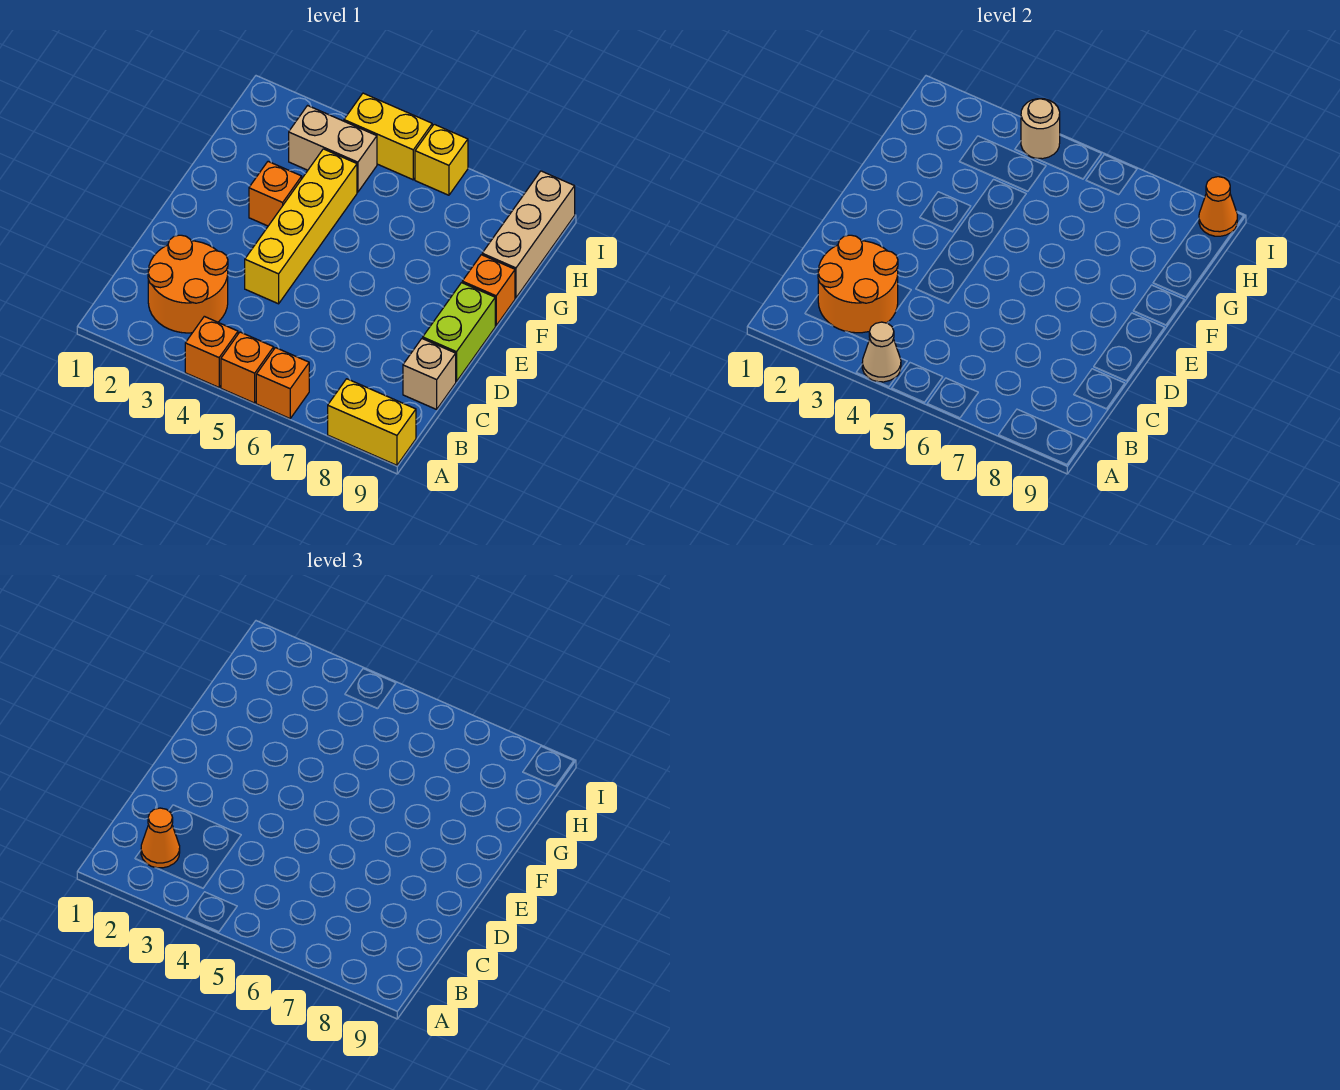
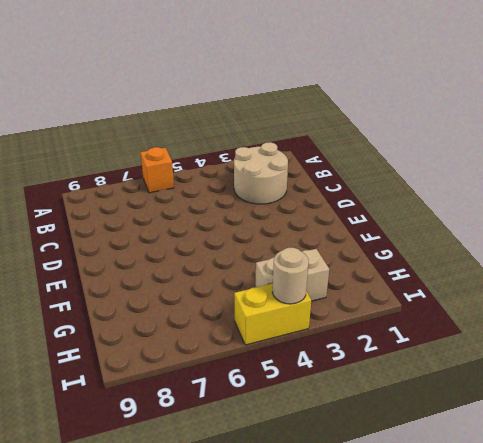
tan round brick B2:C3 level 1 -> orange round brick B2:C3 level 1
none -> orange brick A4 level 1
none -> orange brick A5 level 1
none -> yellow brick A8:A9 level 1

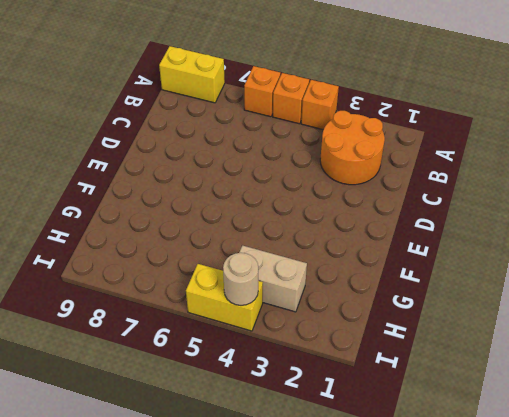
none -> tan brick C9 level 1
none -> yellow brick D4:G4 level 1
none -> lime brick D9:E9 level 1

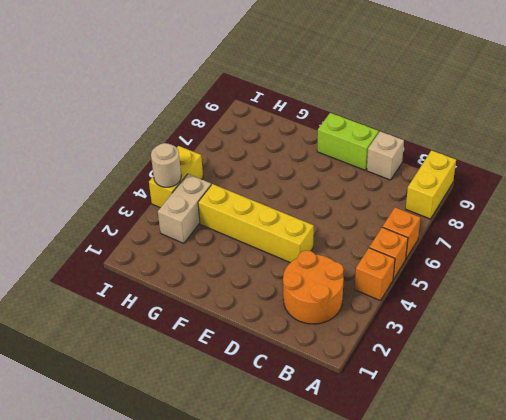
none -> orange brick F3 level 1
none -> orange brick F9 level 1
none -> tan brick G9:I9 level 1

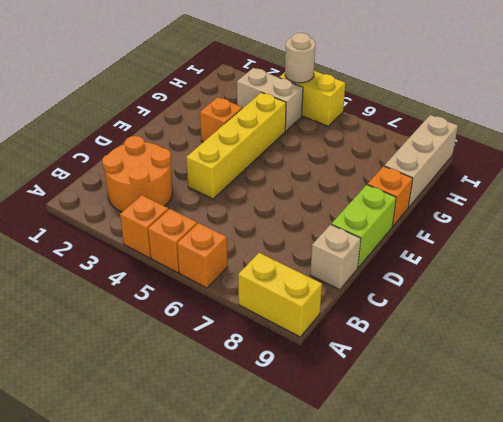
none -> yellow brick I6 level 1
none -> tan cone A4 level 2
none -> orange round brick B2:C3 level 2

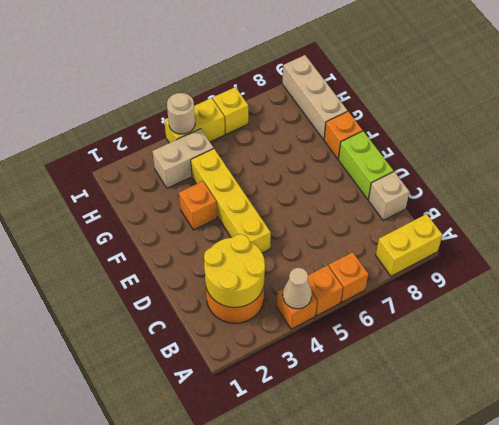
yellow round brick B2:C3 level 2 -> orange round brick B2:C3 level 2
none -> orange cone I9 level 2
none -> orange cone B2 level 3

